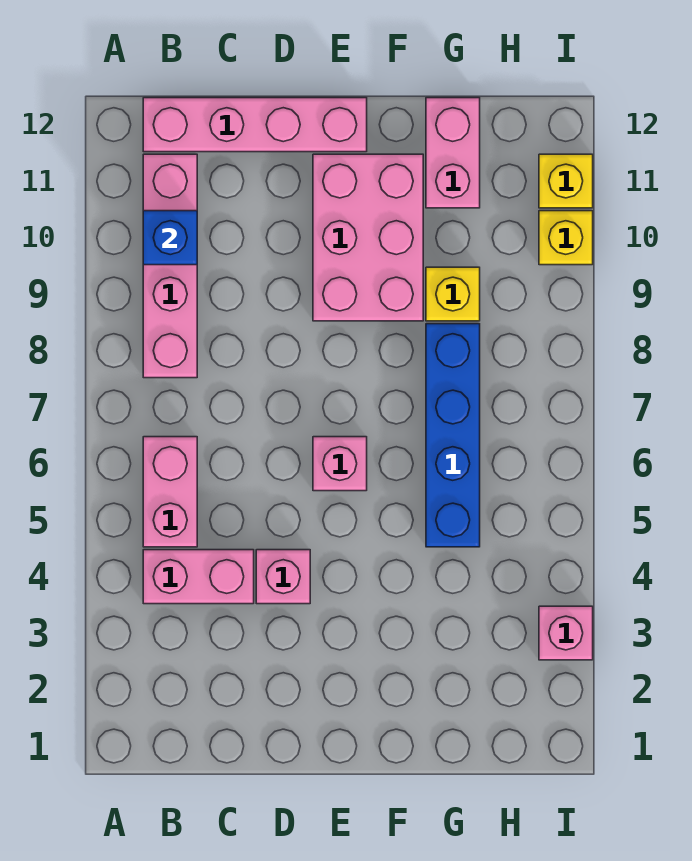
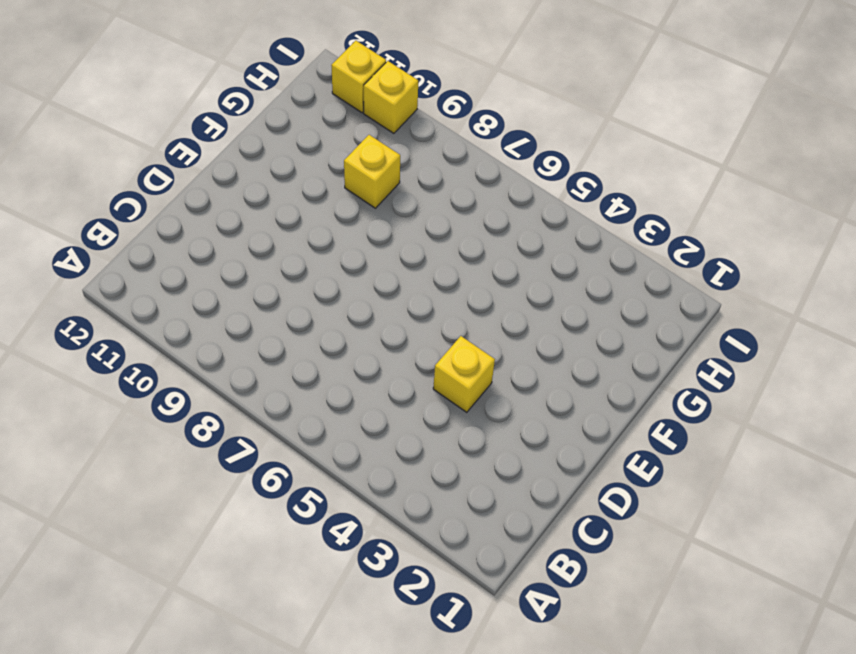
yellow brick D4 level 1 -> pink brick D4 level 1
none -> pink brick B4:C4 level 1
none -> pink brick B5:B6 level 1
none -> pink brick B8:B11 level 1

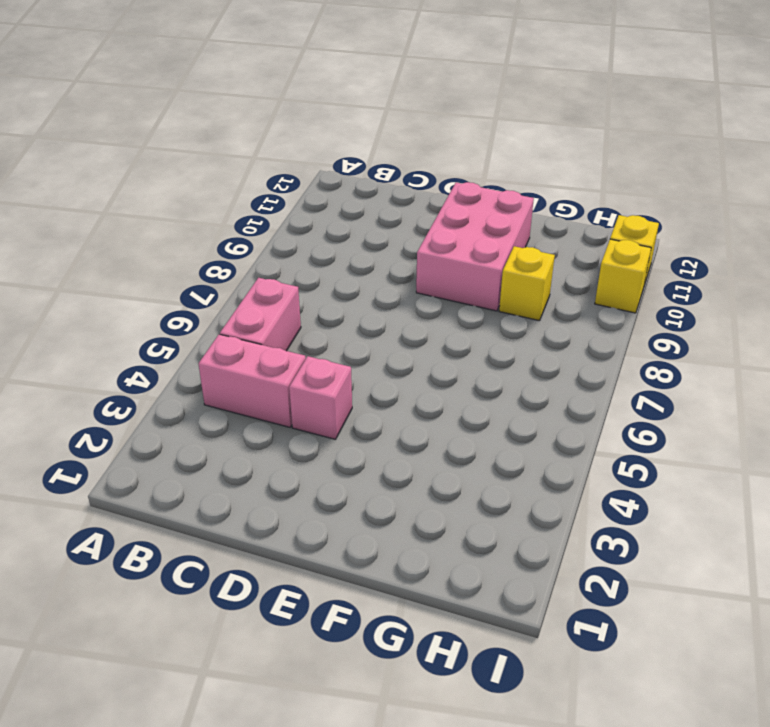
none -> pink brick B8:B11 level 1
none -> pink brick B12:E12 level 1
none -> pink brick E6 level 1

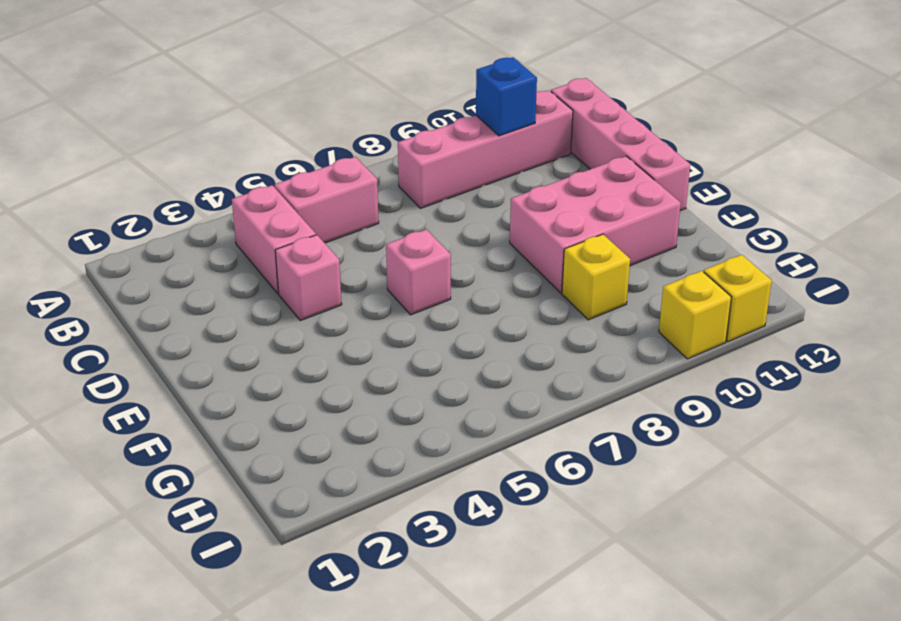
none -> blue brick G5:G8 level 1
none -> pink brick G11:G12 level 1
none -> pink brick I3 level 1

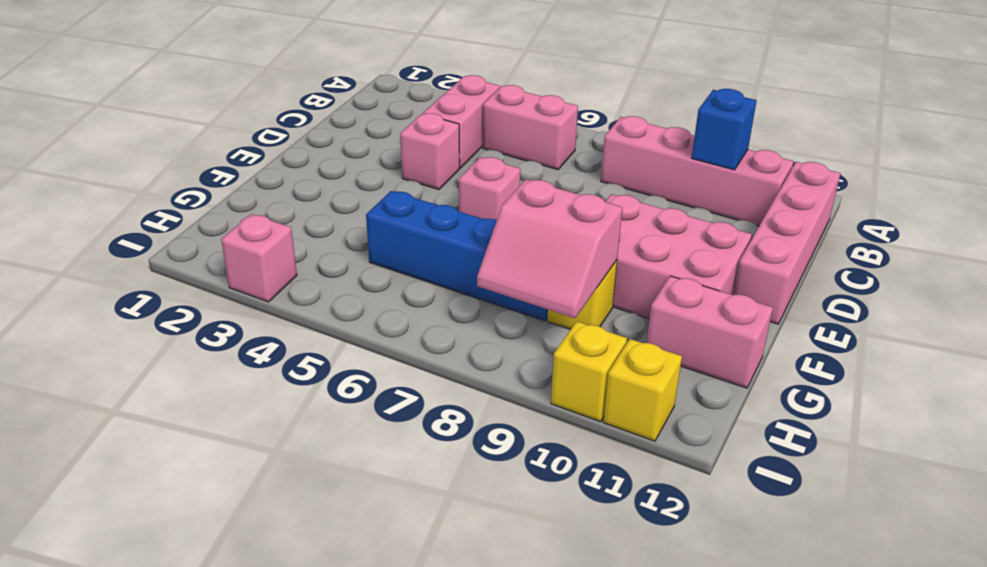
pink slope G8:H9 level 2 top G -> none

